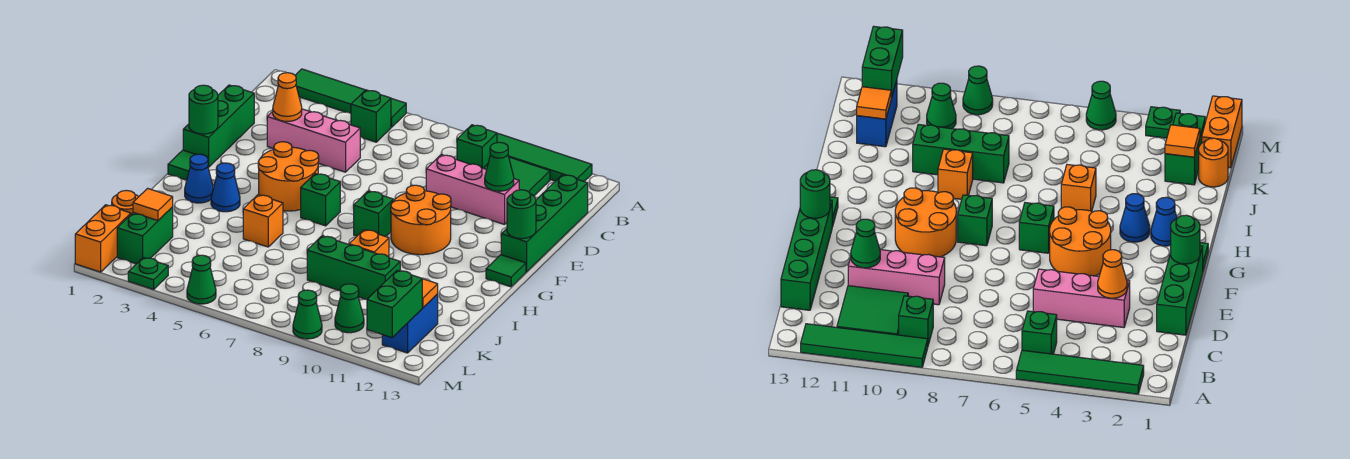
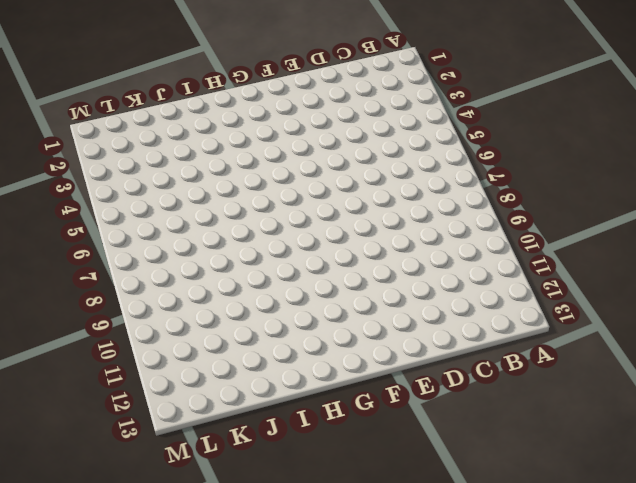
none -> green tile A2:A5 level 1
none -> green tile A9:A12 level 1
none -> green brick B5 level 1
none -> green brick B9 level 1

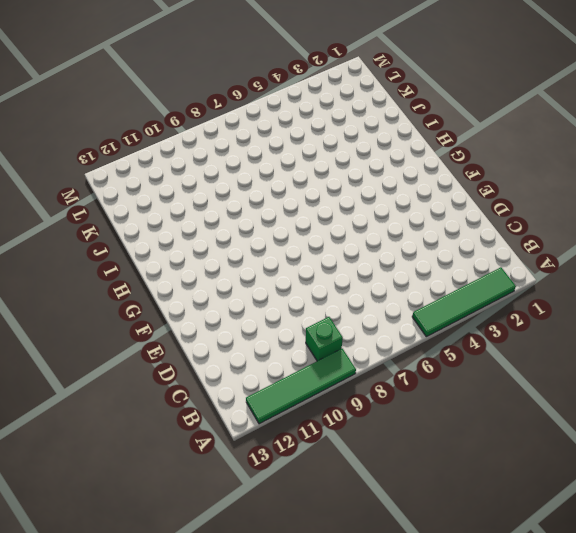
none -> green brick B5 level 1
none -> green tile B10:C11 level 1
none -> green brick C13:F13 level 1
none -> green brick D1:F1 level 1

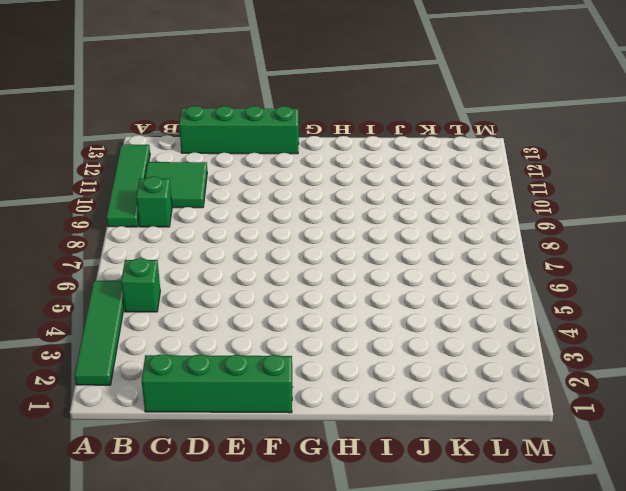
green brick C1:F1 level 1 -> green brick D1:F1 level 1
none -> pink brick D3:D5 level 1
none -> pink brick D9:D11 level 1
none -> orange round brick F4:G5 level 1
none -> orange round brick F9:G10 level 1

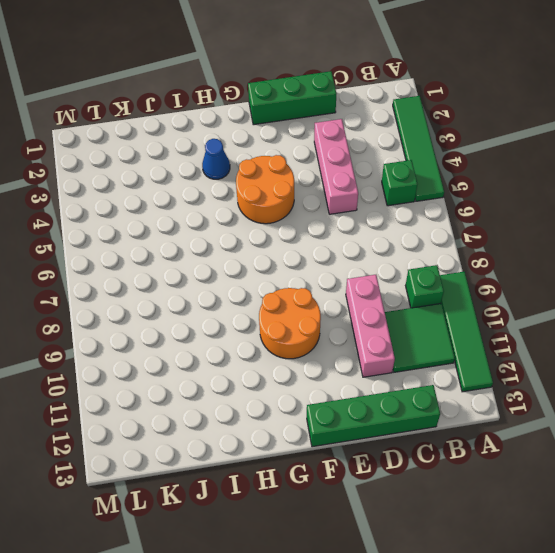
none -> green tile G1 level 1
none -> green brick G6 level 1
none -> green brick G8 level 1
none -> green tile G13 level 1

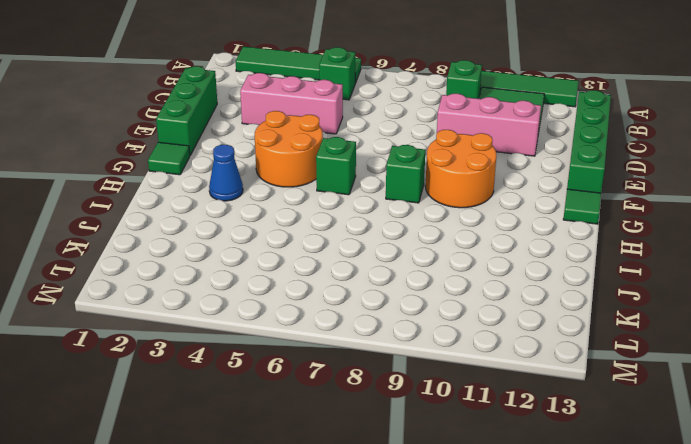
none -> blue cone H2 level 1
none -> orange brick I5 level 1
none -> orange brick I9 level 1
none -> green brick J8:J10 level 1

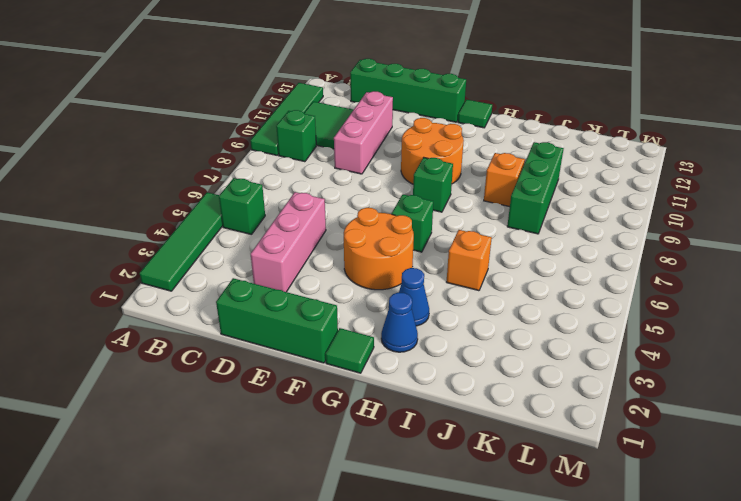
none -> orange round brick K1 level 1
none -> green brick K2:L2 level 1
none -> blue brick K12:L12 level 1
none -> orange brick L1:M1 level 1

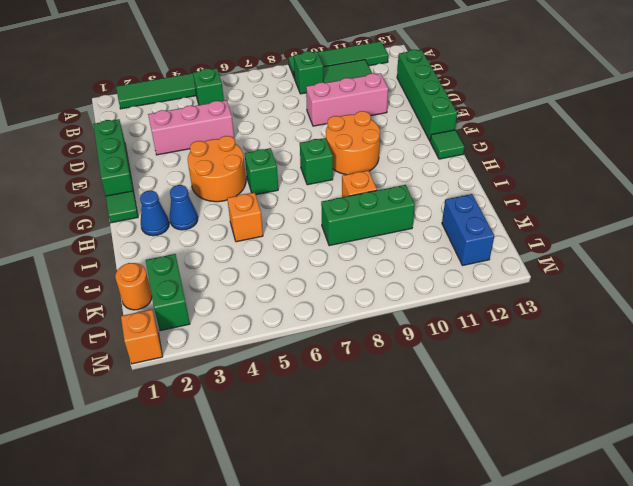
orange brick M1 level 1 -> orange brick L1:M1 level 1
none -> green cone L10 level 1
none -> green plate M3 level 1
none -> green cone M5 level 1
none -> green cone M9 level 1

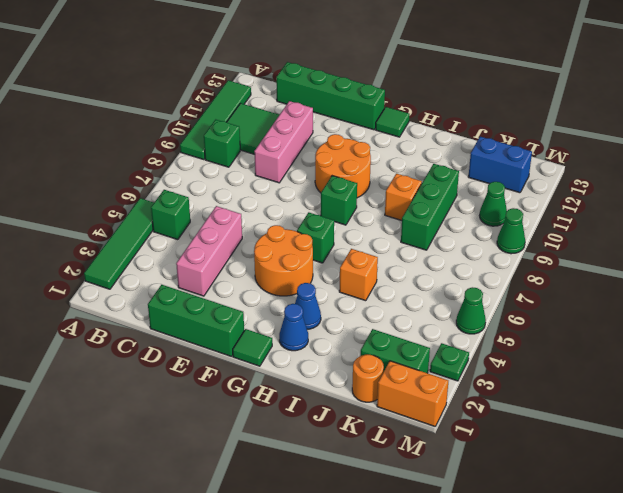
none -> orange cone D3 level 2
none -> green cone D11 level 2
none -> green round brick F1 level 2
none -> green round brick F13 level 2

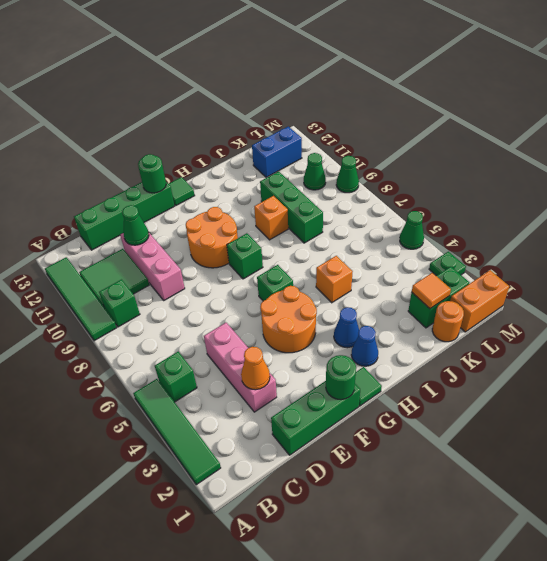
none -> orange tile K12 level 2
none -> green brick L12:M12 level 2

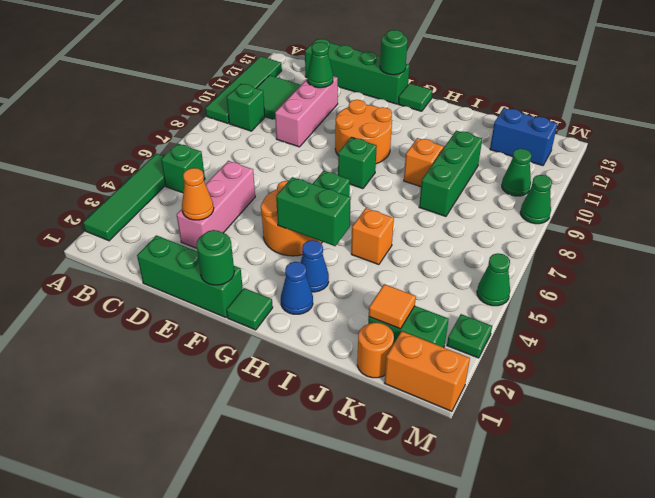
green brick G4:H4 level 2 -> green brick L12:M12 level 2
none -> orange tile K12 level 2

